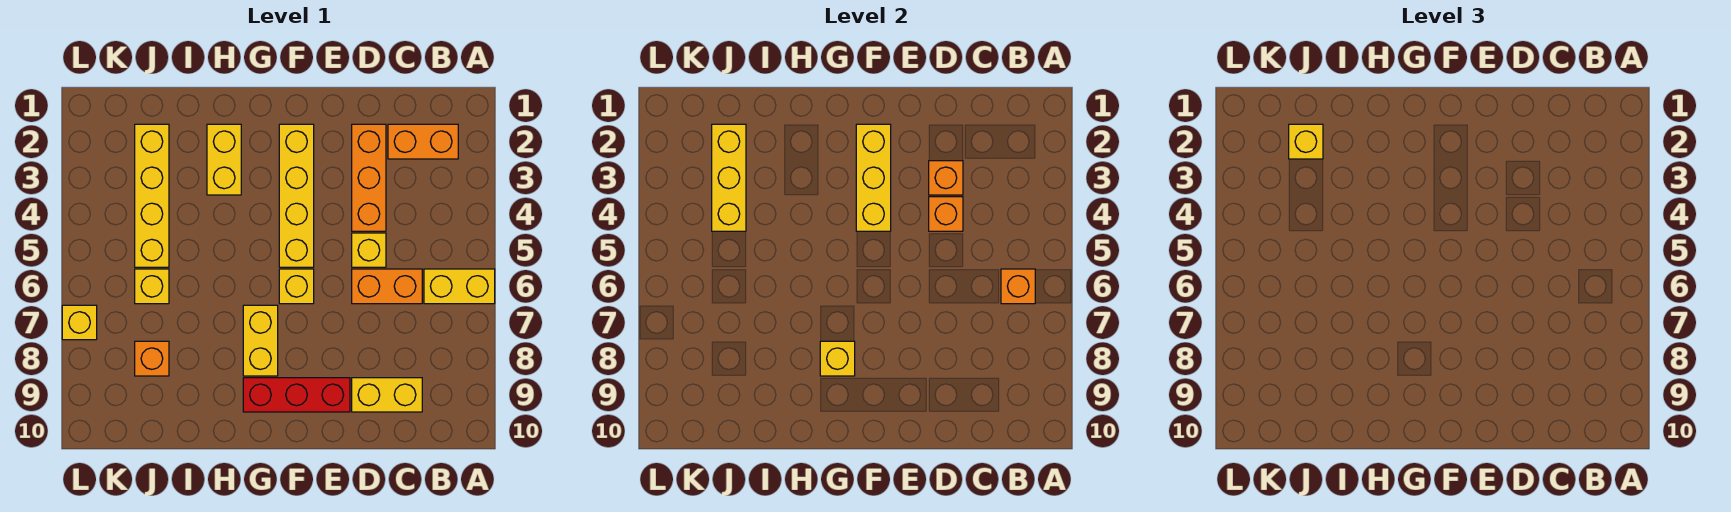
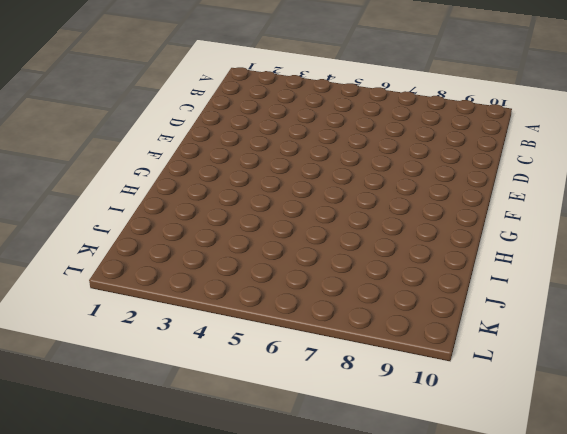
none -> yellow brick A6:B6 level 1
none -> orange brick B2:C2 level 1
none -> orange brick C6:D6 level 1

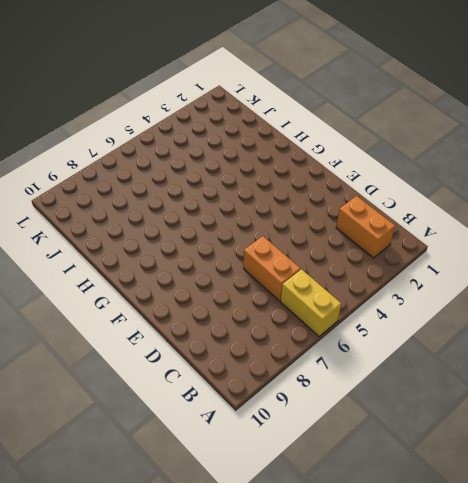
none -> yellow brick C9:D9 level 1
none -> orange brick D2:D4 level 1
none -> yellow brick D5 level 1

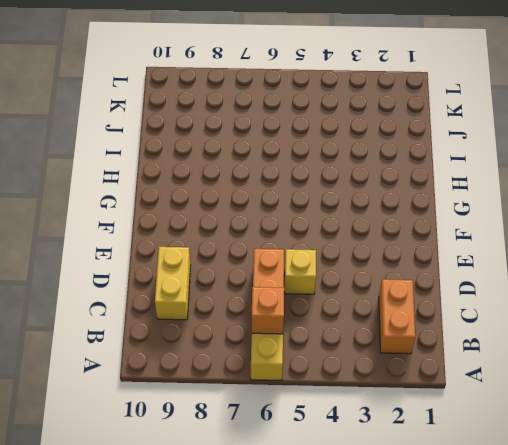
none -> orange brick D2:D4 level 1
none -> red brick E9:G9 level 1
none -> yellow brick F2:F5 level 1

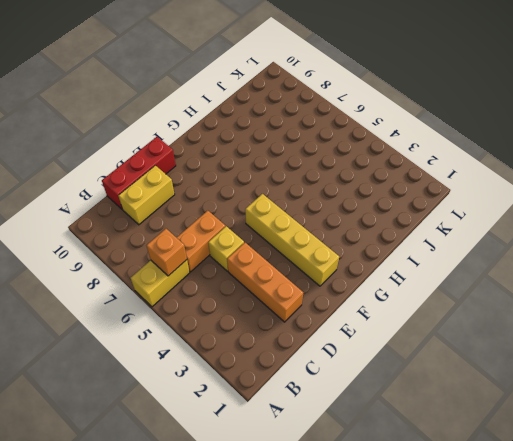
red brick C10:E10 level 1 -> red brick E9:G9 level 1
none -> orange brick B2:C2 level 1
none -> yellow brick F6 level 1
none -> yellow brick G7:G8 level 1

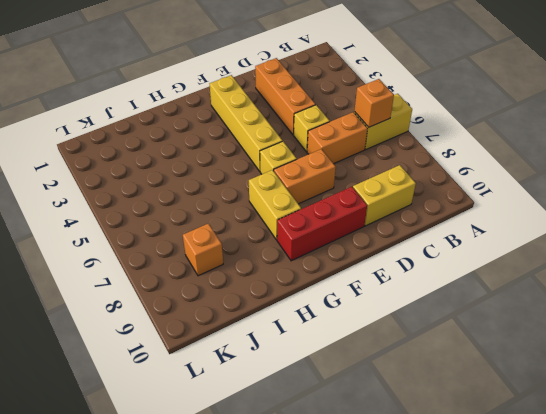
orange brick E7:F7 level 1 -> orange brick B2:C2 level 1
none -> yellow brick H2:H3 level 1
none -> yellow brick J2:J5 level 1
none -> yellow brick J6 level 1

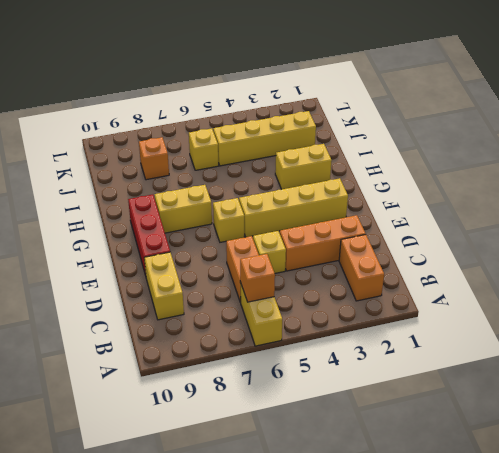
none -> yellow brick L7 level 1
none -> orange brick D3 level 2
none -> orange brick D4 level 2

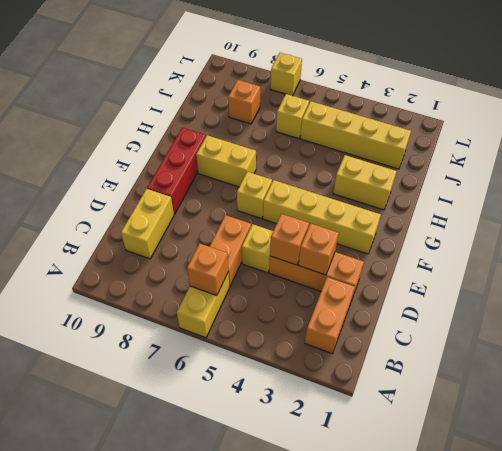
none -> yellow brick F2:F4 level 2
none -> yellow brick G8 level 2
none -> yellow brick J2:J4 level 2

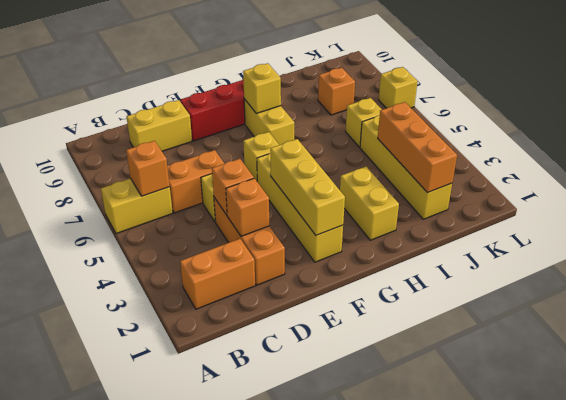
orange brick J2:J4 level 2 -> yellow brick J2:J4 level 2
none -> yellow brick J2 level 3

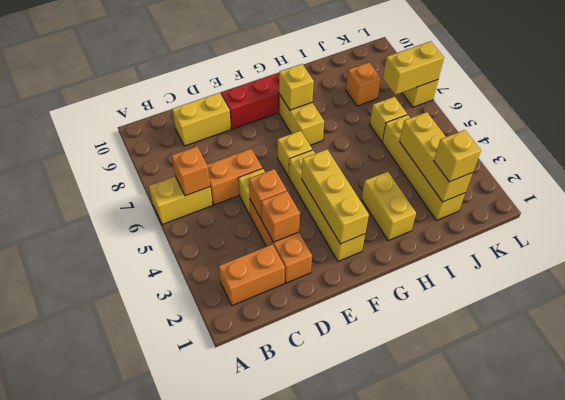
yellow brick K7:L7 level 2 -> none

